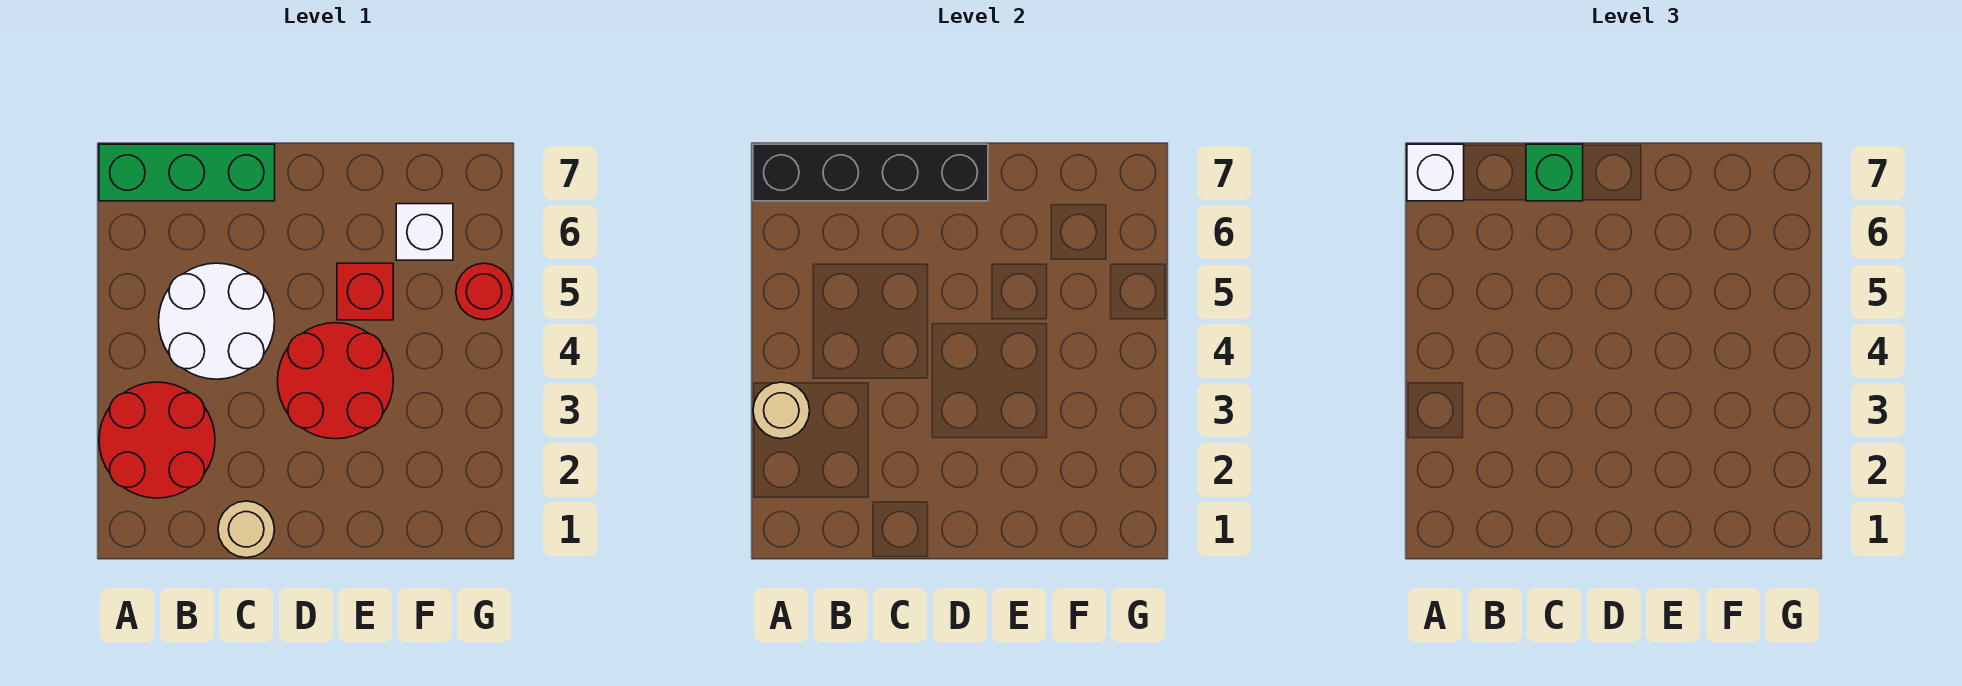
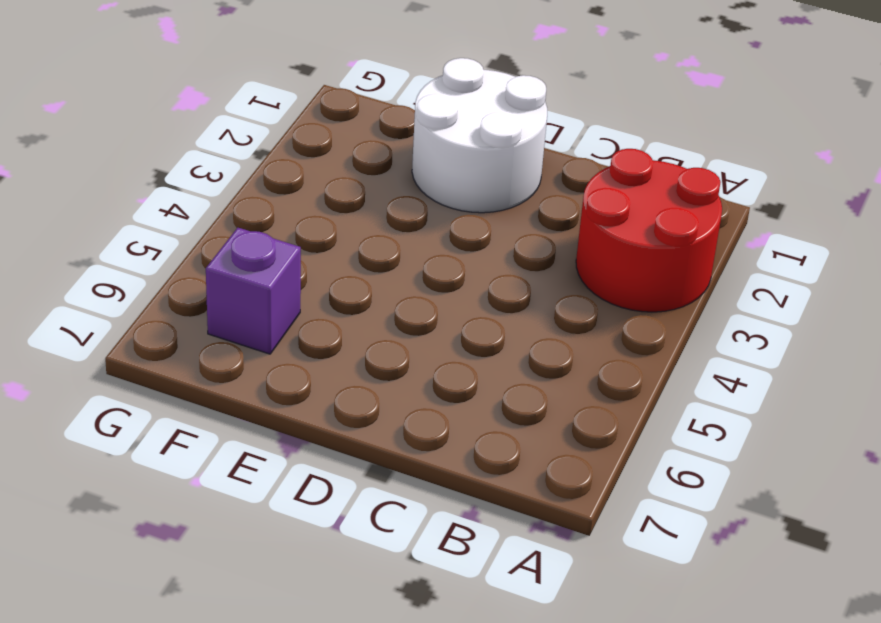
white round brick D1:E2 level 1 -> white round brick B4:C5 level 1
purple brick F6 level 1 -> white brick F6 level 1
none -> green brick A7:C7 level 1
none -> tan round brick C1 level 1
none -> red round brick D3:E4 level 1

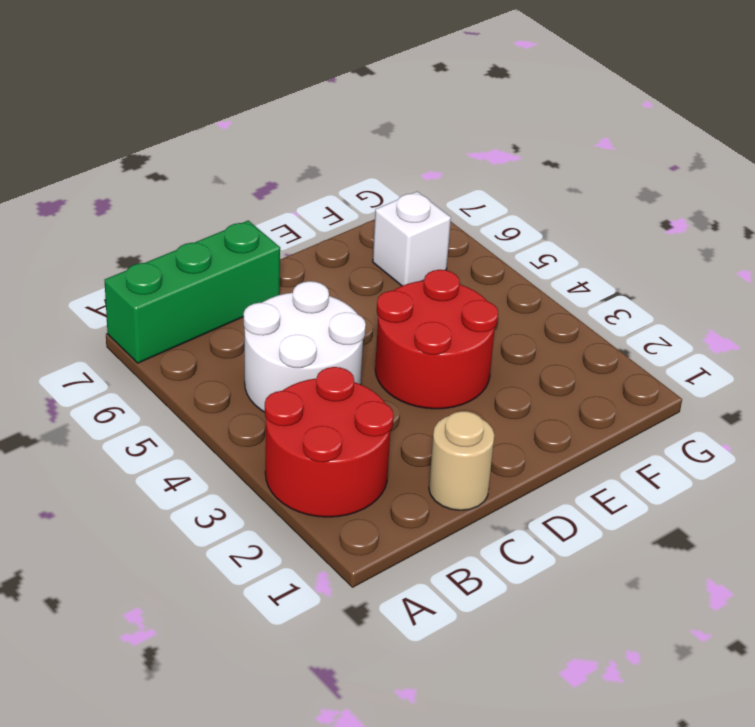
none -> red brick E5 level 1
none -> red round brick G5 level 1
none -> tan round brick A3 level 2

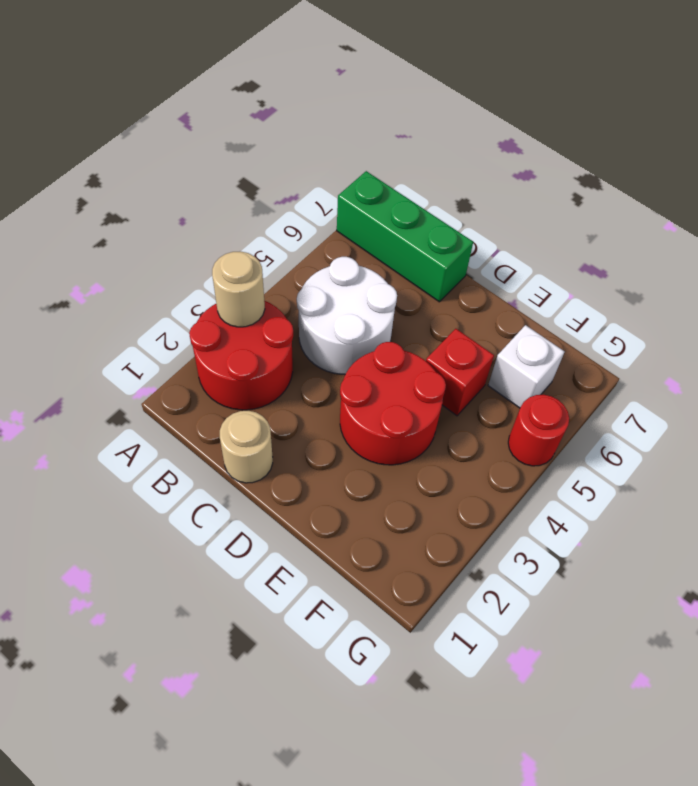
none -> black brick A7:D7 level 2
none -> white brick A7 level 3
none -> green brick C7 level 3

